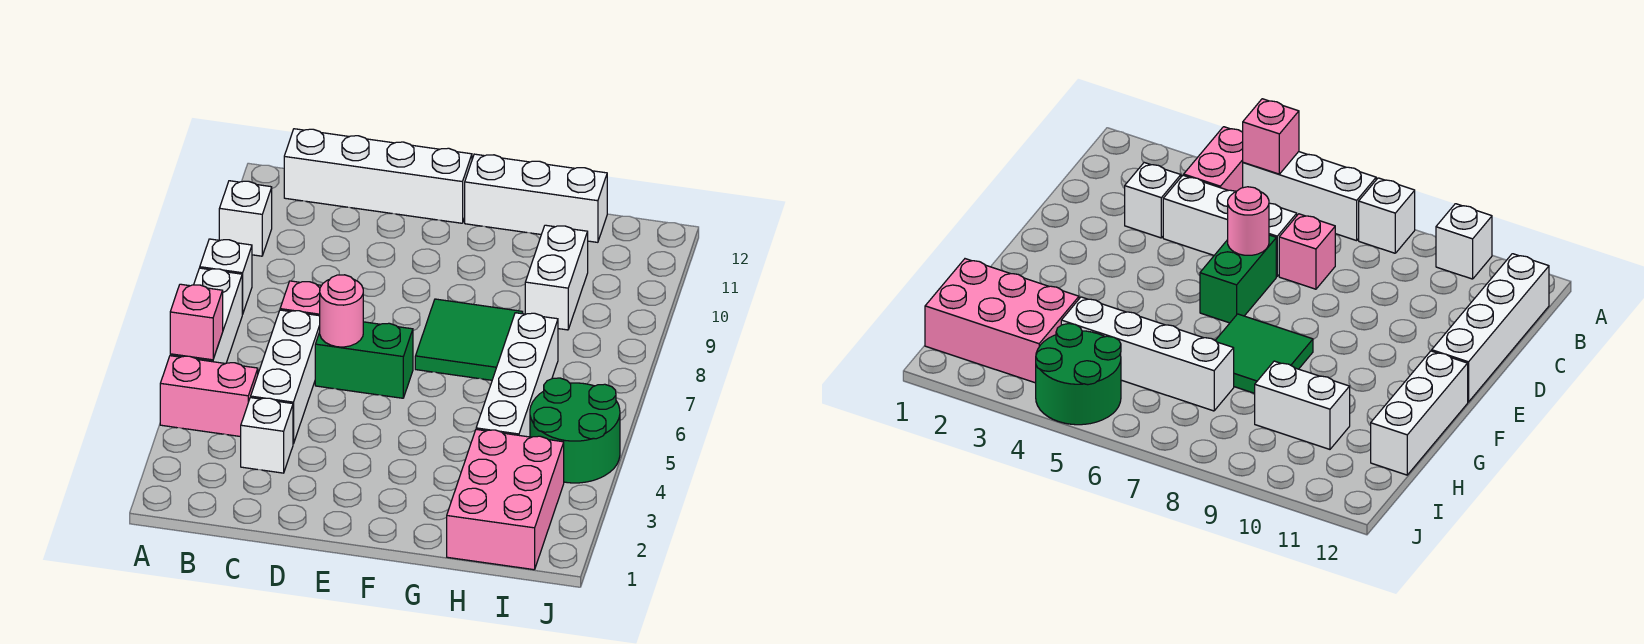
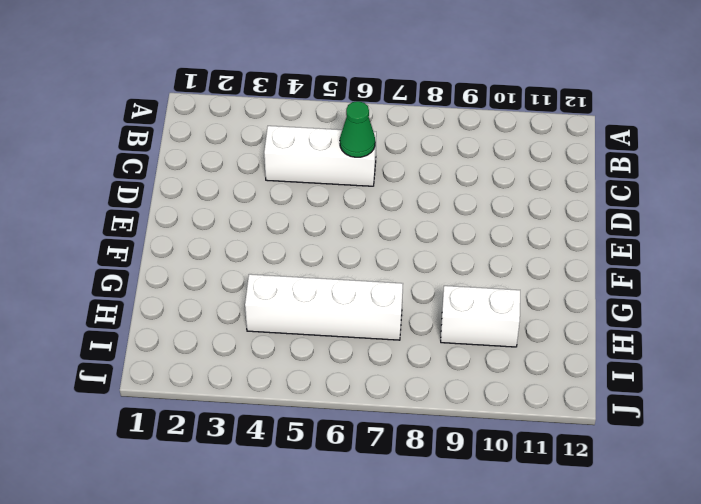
green cone C6 level 2 -> none
none -> pink brick A4:B4 level 1
none -> white brick A5:A7 level 1
none -> white brick A8 level 1

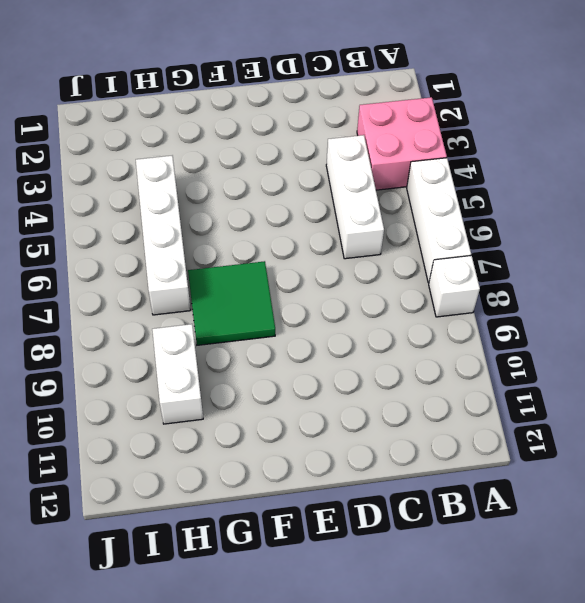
pink brick A3:B4 level 1 -> pink brick A4:B4 level 1
none -> white brick A10 level 1
none -> white brick B12:E12 level 1
none -> white brick C3 level 1

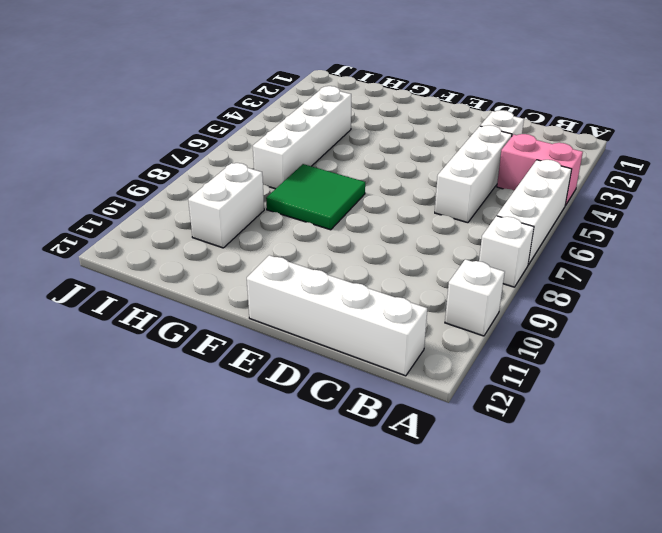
none -> pink brick C7 level 1
none -> green brick D6:E6 level 1
none -> white brick F12:H12 level 1

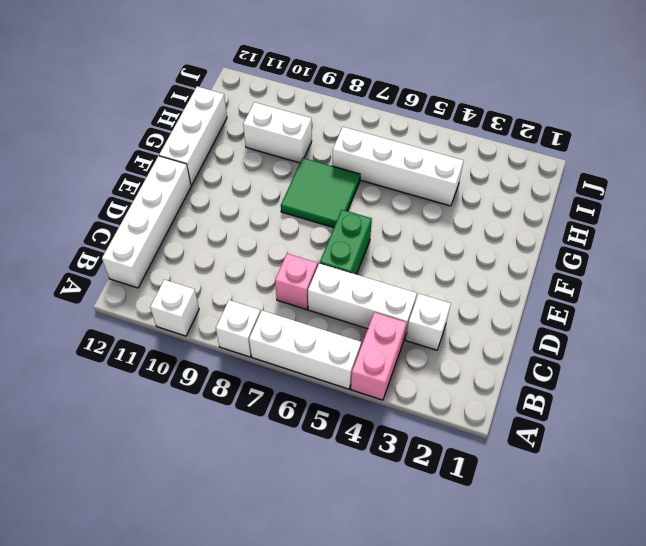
none -> pink brick H1:I3 level 1
none -> green round brick I4:J5 level 1
none -> pink brick A5 level 2

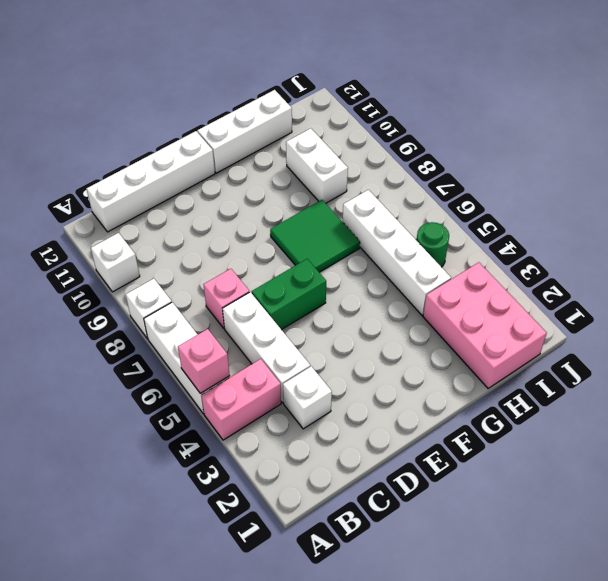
green round brick I5 level 1 -> green round brick I4:J5 level 1
none -> pink round brick D6 level 2

